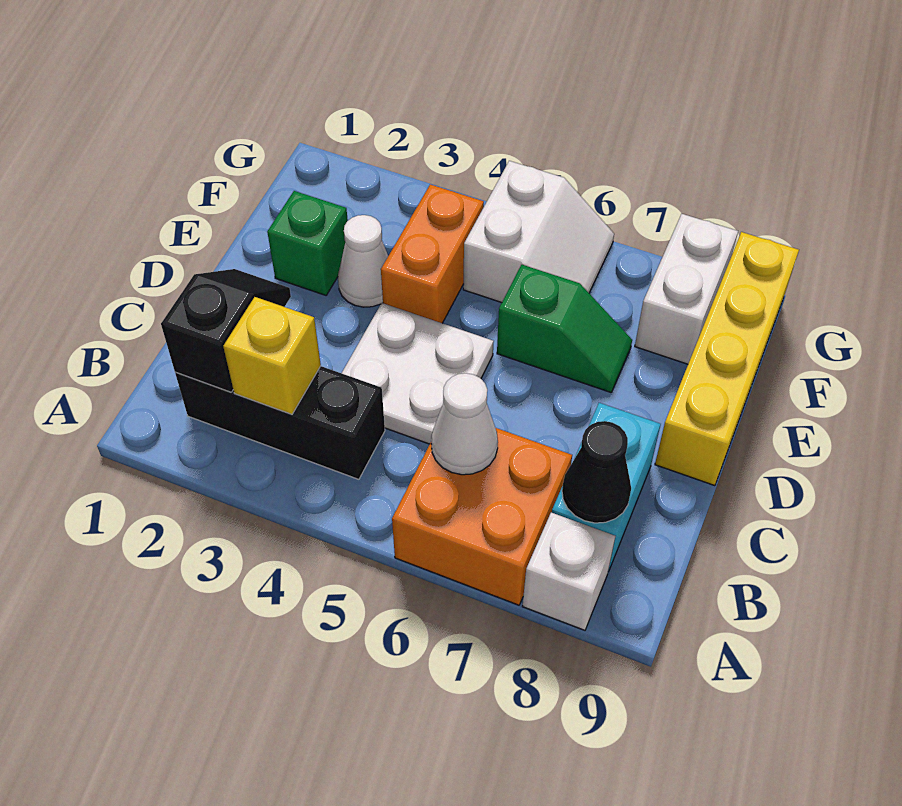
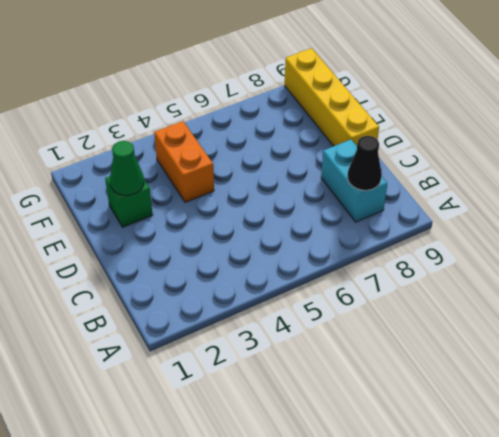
green cone E2 level 2 -> none
none -> orange brick A6:B7 level 1
none -> white brick A8 level 1
none -> black brick B2:B4 level 1

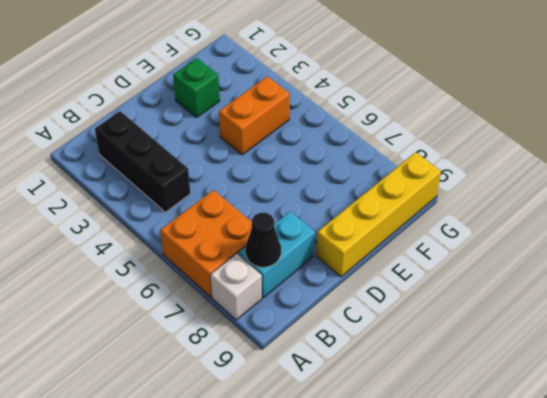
none -> white plate C4:D5 level 1
none -> white cone E3 level 1
none -> green slope E6:E7 level 1 top 6

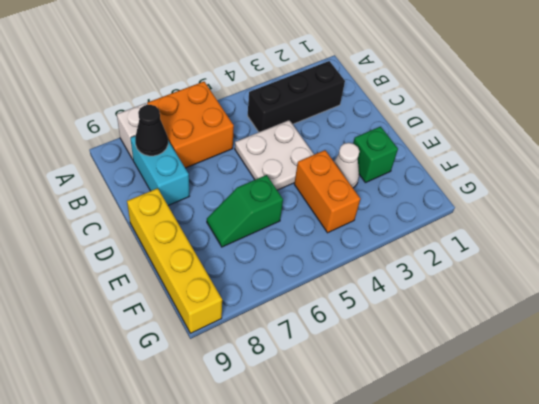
none -> white slope F5:G6 level 1 top 5
none -> white brick F8:G8 level 1
none -> black slope B2:C2 level 2 top B

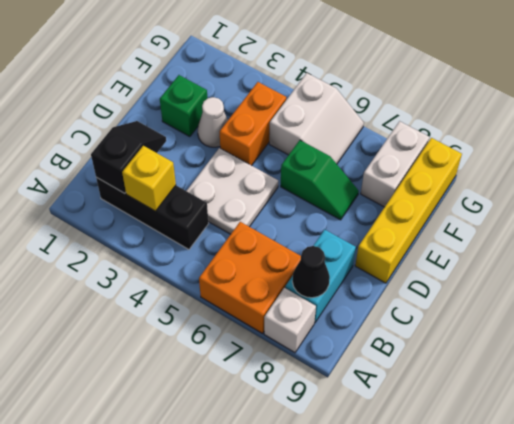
none -> white cone B6 level 2

